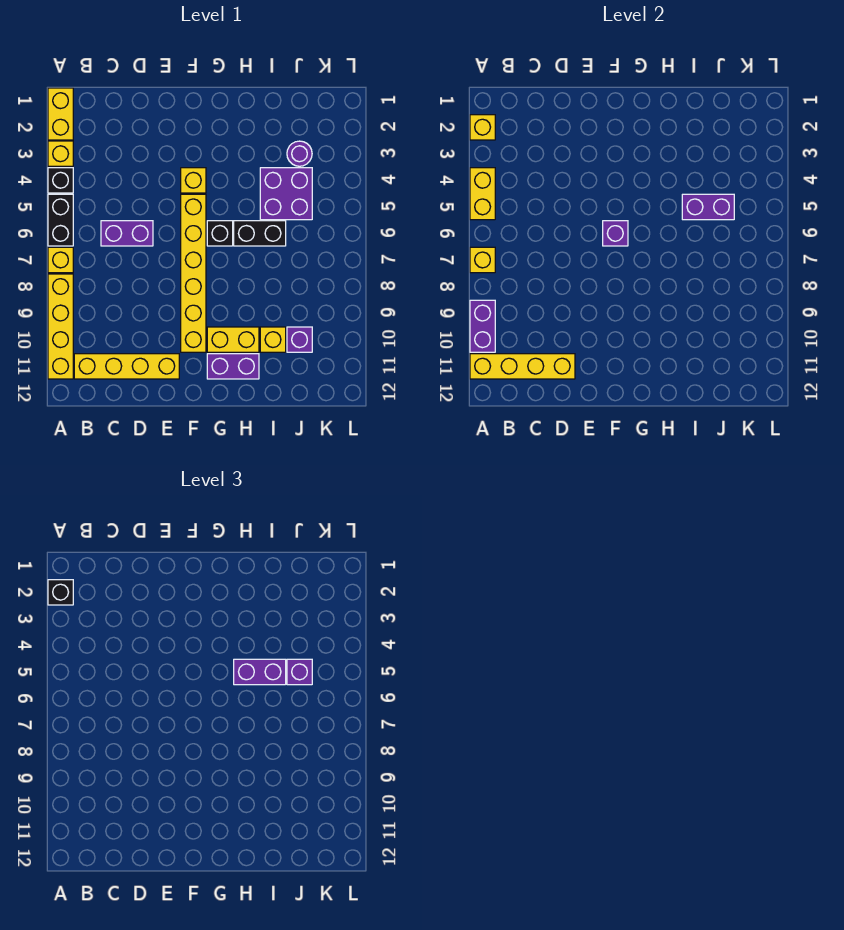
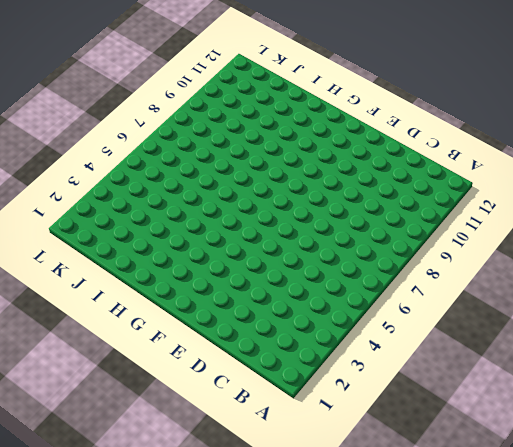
none -> yellow brick A1:A2 level 1
none -> yellow brick A3 level 1
none -> black brick A4 level 1

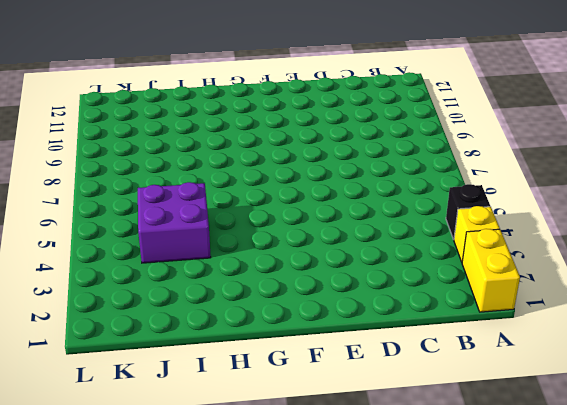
none -> black brick A5:A6 level 1
none -> yellow brick A7 level 1
none -> yellow brick A8:A11 level 1

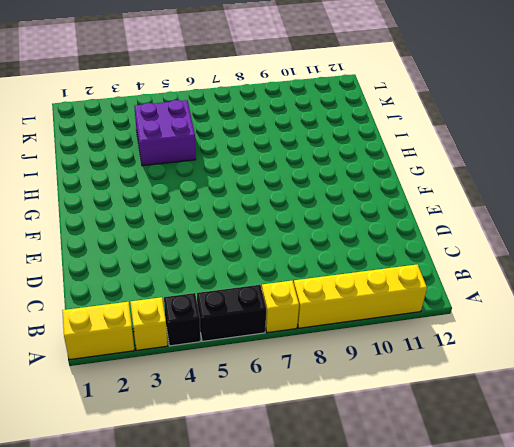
none -> yellow brick B11:E11 level 1
none -> purple brick C6:D6 level 1
none -> yellow brick F4 level 1

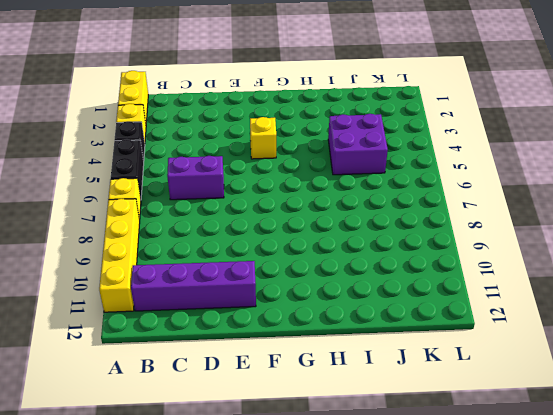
purple brick B11:E11 level 1 -> yellow brick B11:E11 level 1
none -> yellow brick F5:F10 level 1
none -> black brick G6 level 1
none -> yellow brick G10:H10 level 1

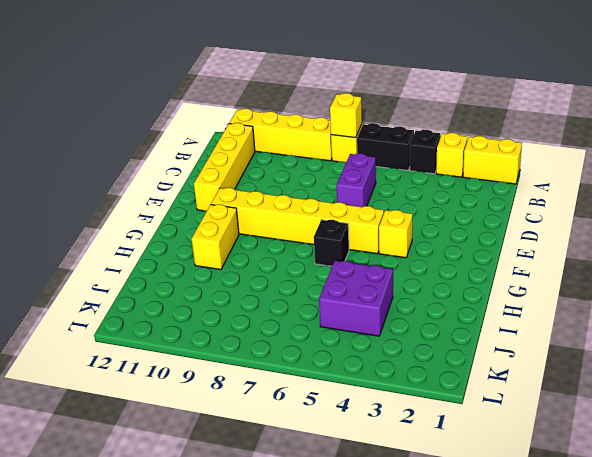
none -> purple brick G11:H11 level 1
none -> black brick H6:I6 level 1
none -> yellow brick I10 level 1

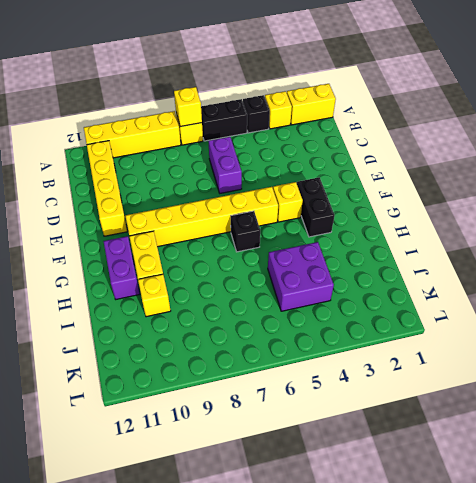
black brick F3:G3 level 1 -> black brick H6:I6 level 1
none -> purple round brick J3 level 1
none -> purple brick J10 level 1
none -> yellow brick A2 level 2

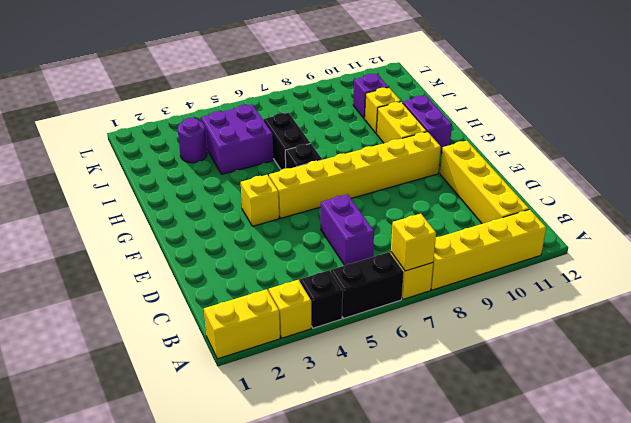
none -> yellow brick A2 level 2
none -> yellow brick A4:A5 level 2
none -> purple brick A9:A10 level 2

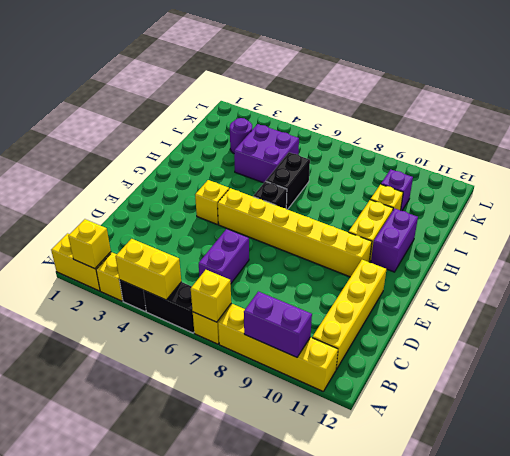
none -> yellow brick A11:D11 level 2
none -> purple brick F6 level 2
none -> purple brick I5:J5 level 2

